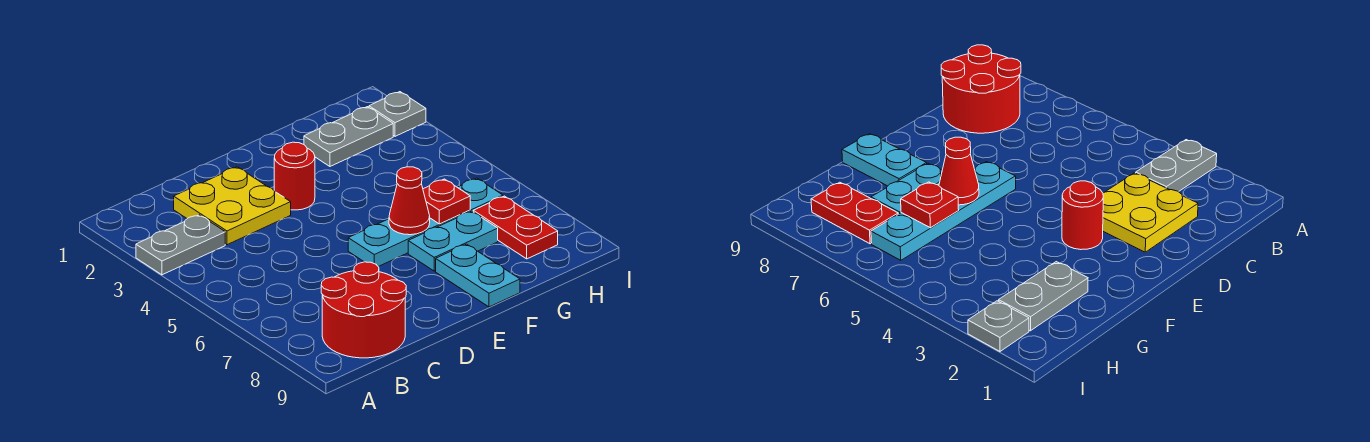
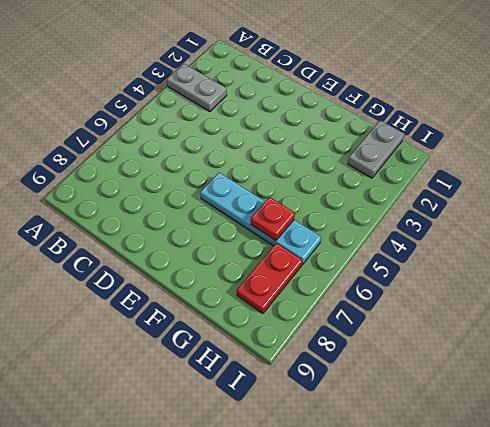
grey plate H1:H2 level 1 -> grey plate G2:H2 level 1
none -> red round brick B8:C9 level 1
none -> yellow plate C2:D3 level 1
none -> red round brick E3 level 1

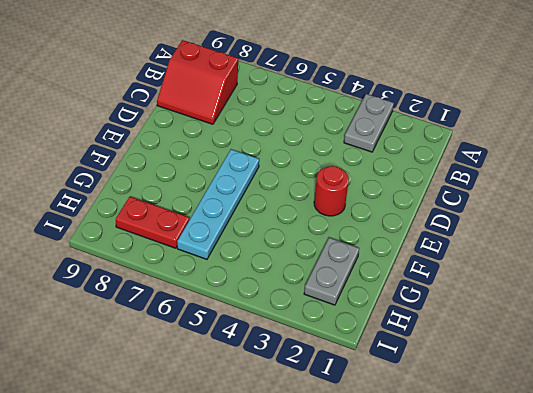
red slope B8:C9 level 1 top B -> red round brick B8:C9 level 1
none -> yellow plate C2:D3 level 1
none -> cyan plate F7:G7 level 1
none -> cyan plate F8:F9 level 1

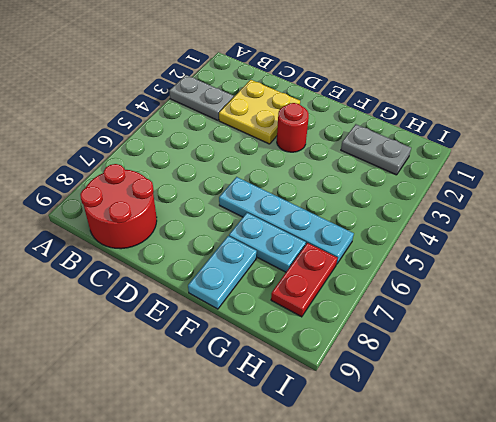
none -> grey plate I2 level 1
none -> red cone F6 level 2
none -> red plate G6 level 2

